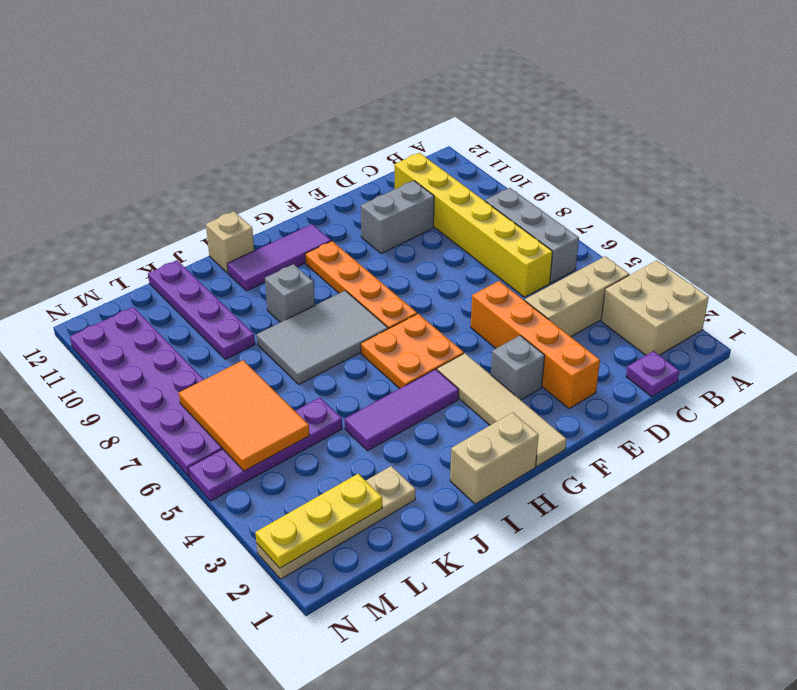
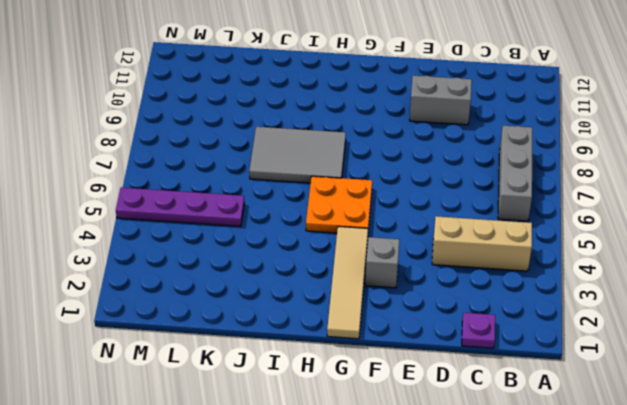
none -> tan brick A2:B3 level 1
none -> yellow brick C6:C11 level 1
none -> orange brick E2:E5 level 1

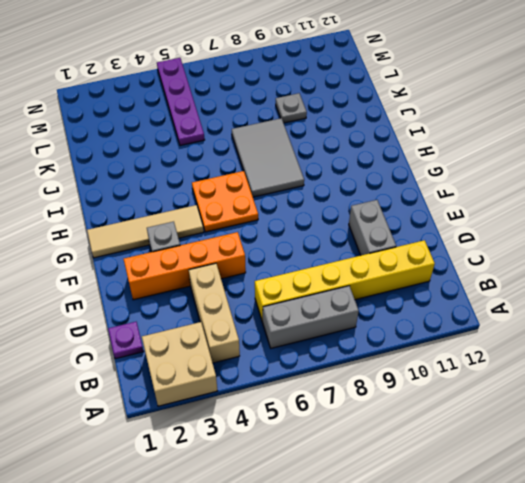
grey plate K9 level 1 -> purple plate K9:K12 level 1
none -> orange plate G7:G10 level 1
none -> purple tile G11:I11 level 1
none -> tan brick H1:I1 level 1

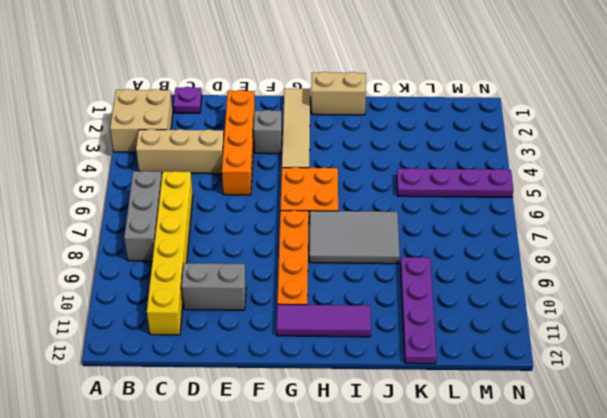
none -> purple tile H4:J4 level 1
none -> grey brick I9 level 1
none -> tan brick I12 level 1

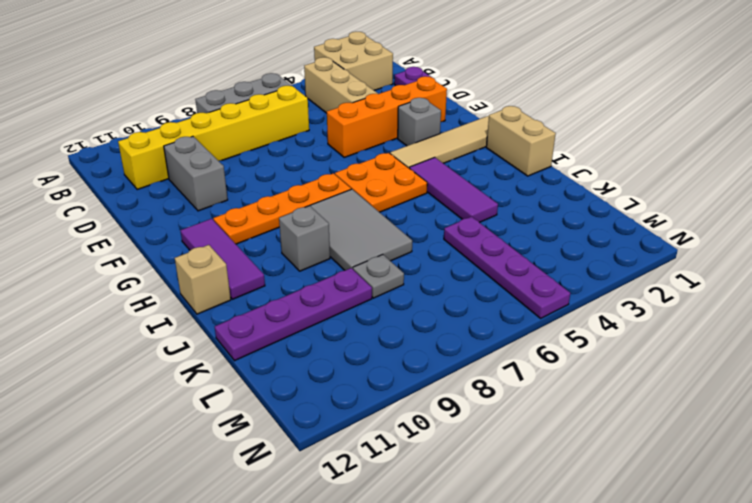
grey plate K8 level 1 -> none
none -> tan plate K2:N2 level 1
none -> purple plate M6:N11 level 1
none -> yellow plate L2:N2 level 2

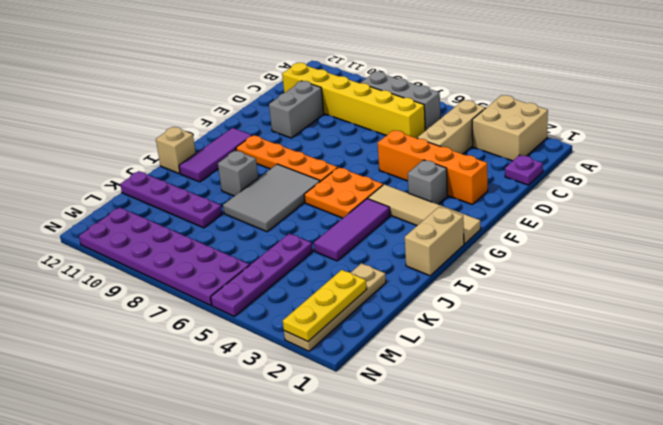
none -> orange tile L5:M7 level 2

